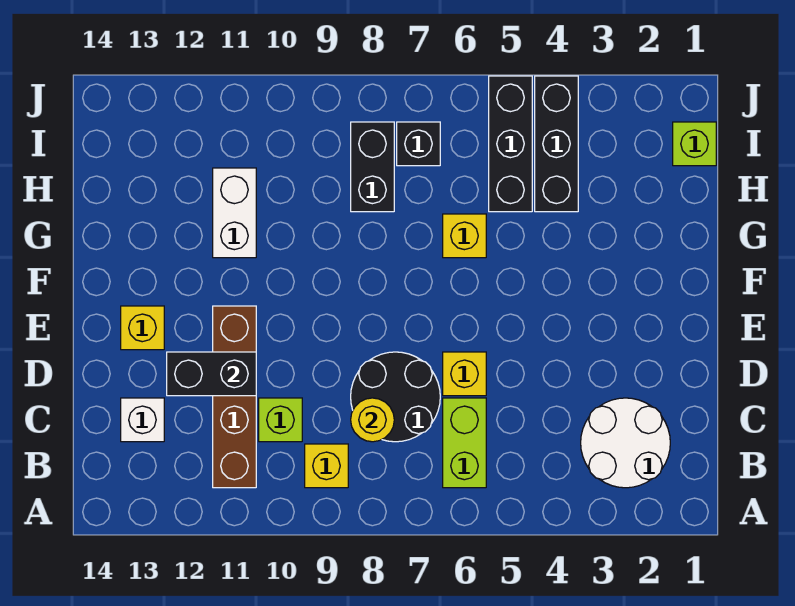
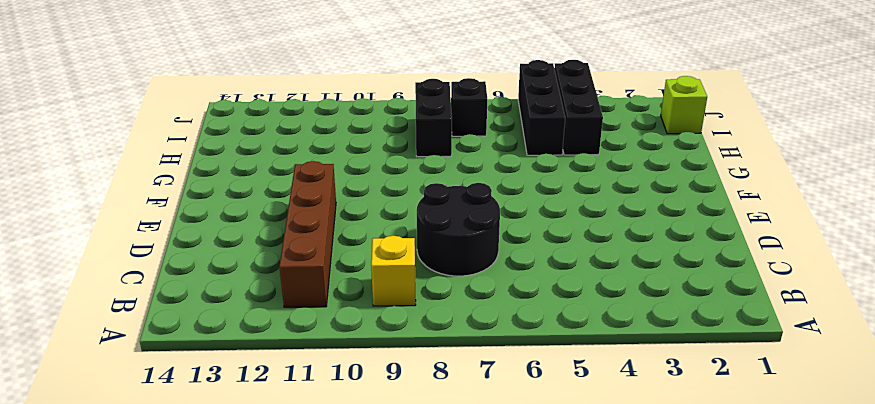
none -> white round brick B2:C3 level 1
none -> lime brick B6:C6 level 1
none -> lime brick C10 level 1

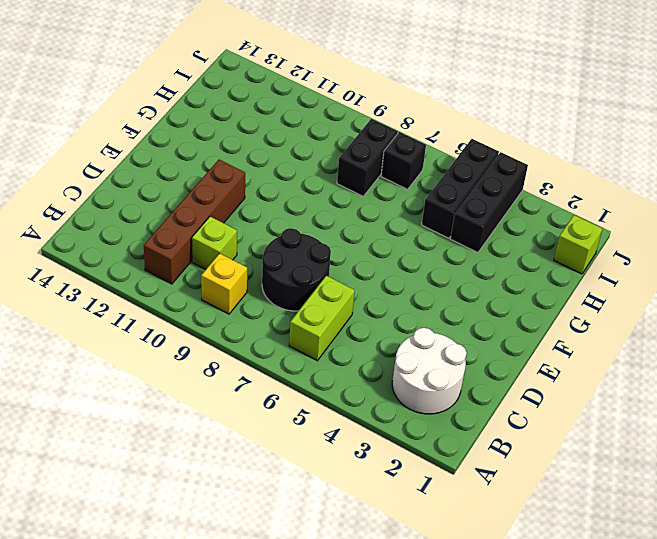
none -> white brick C13 level 1
none -> yellow brick D6 level 1
none -> yellow brick E13 level 1

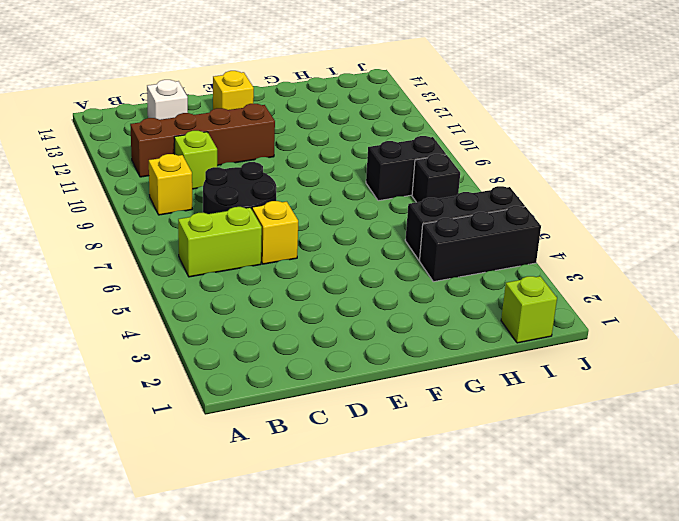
none -> white round brick B2:C3 level 1
none -> yellow brick G6 level 1
none -> white brick G11:H11 level 1

